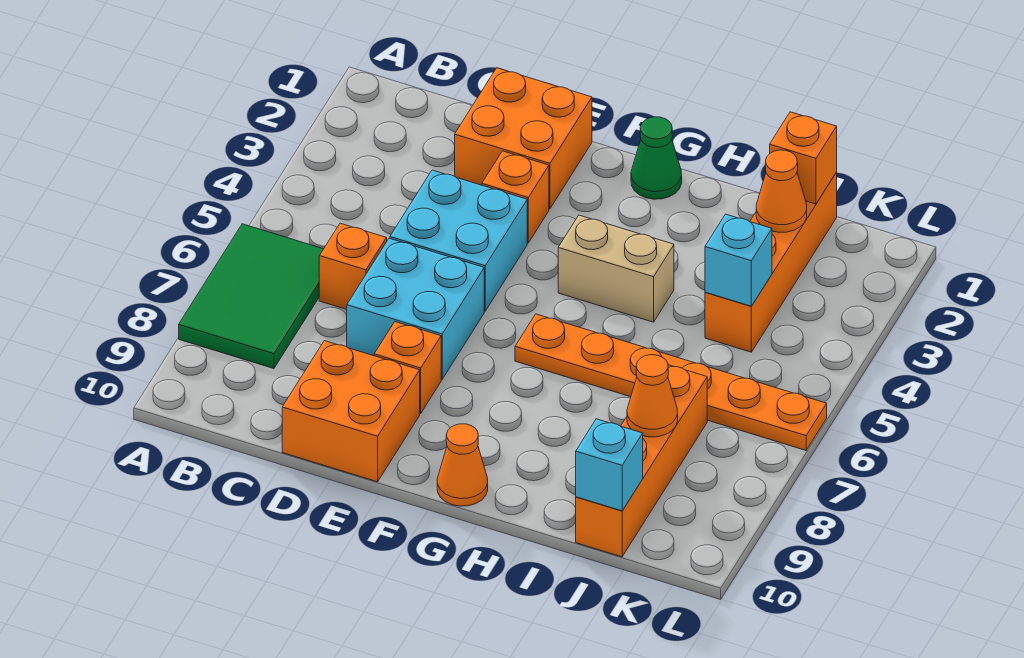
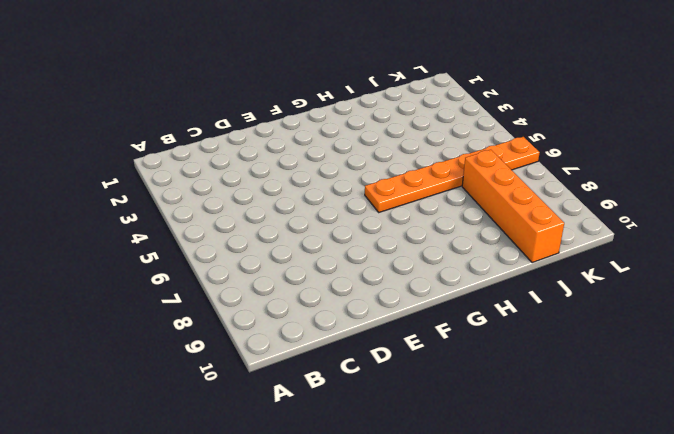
none -> green tile A6:B8 level 1
none -> orange brick C6 level 1
none -> orange brick D1:E2 level 1

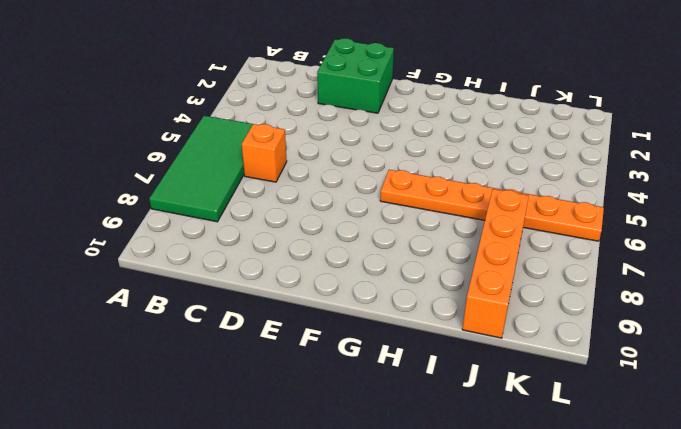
green tile A5:B8 level 1 -> green tile A6:B8 level 1
green brick D1:E2 level 1 -> orange brick D1:E2 level 1
none -> cyan brick D4:E5 level 1
none -> cyan brick D6:E7 level 1
none -> orange brick D9:E10 level 1

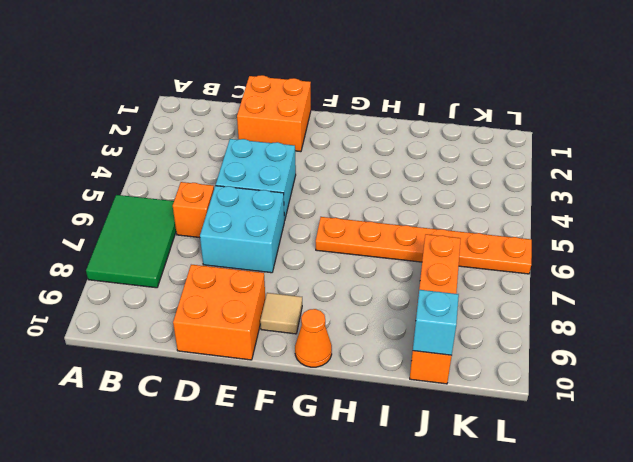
tan tile F9 level 1 -> none
none -> orange brick E3 level 1
none -> orange brick E8 level 1
none -> green cone G1 level 1

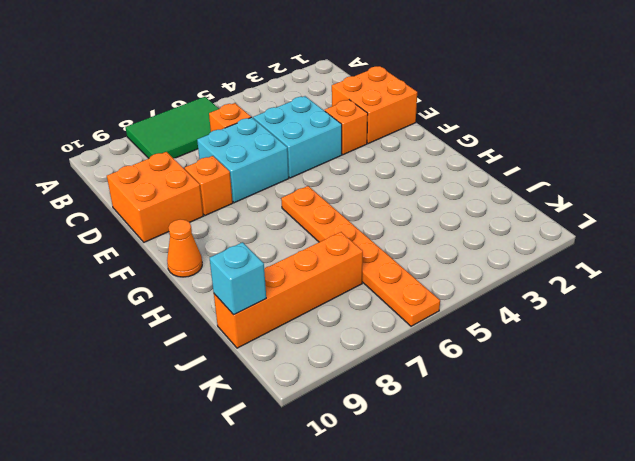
none -> green cone G1 level 1
none -> tan brick G4:H4 level 1
none -> orange brick J1:J4 level 1

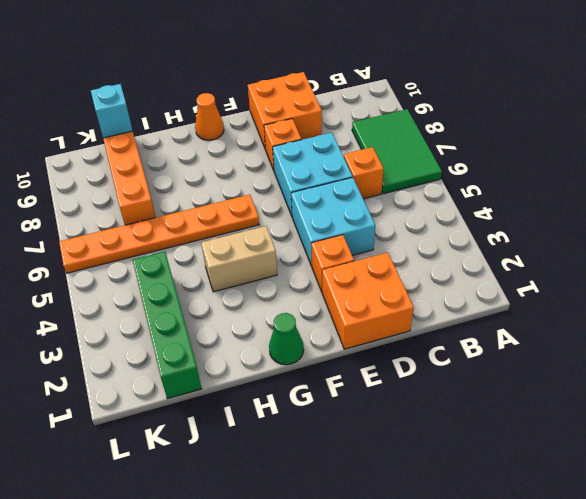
green brick J1:J4 level 1 -> orange brick J1:J4 level 1
none -> orange brick J1 level 2
none -> orange cone J2 level 2
none -> cyan brick J4 level 2

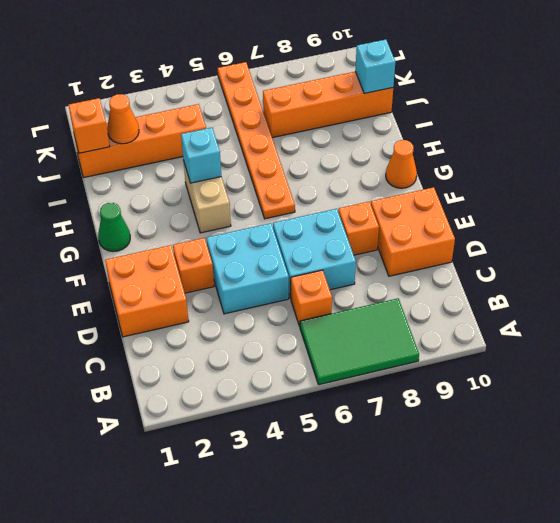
cyan brick H4 level 2 -> cyan brick J4 level 2
none -> orange cone J8 level 2

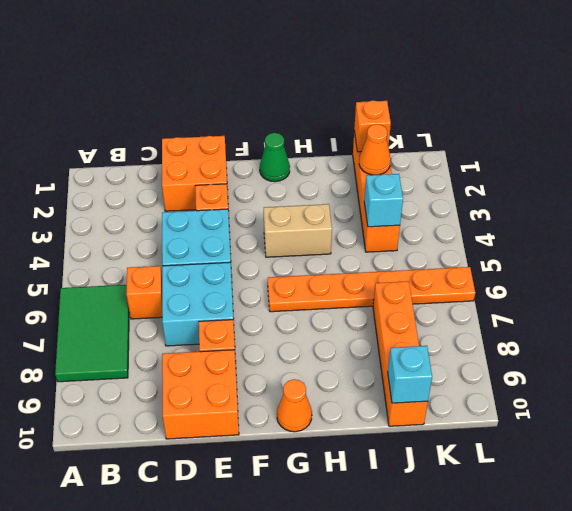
none -> orange cone J8 level 2

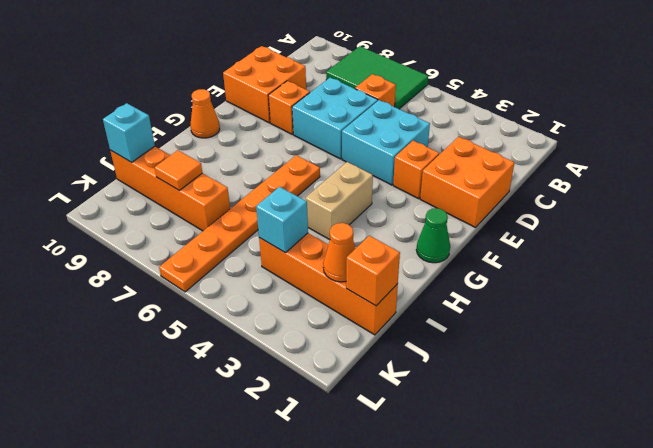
orange tile J8 level 2 -> orange cone J8 level 2

